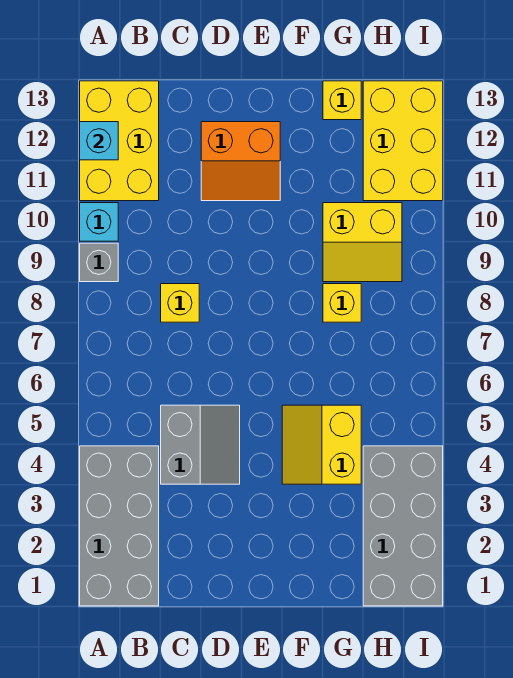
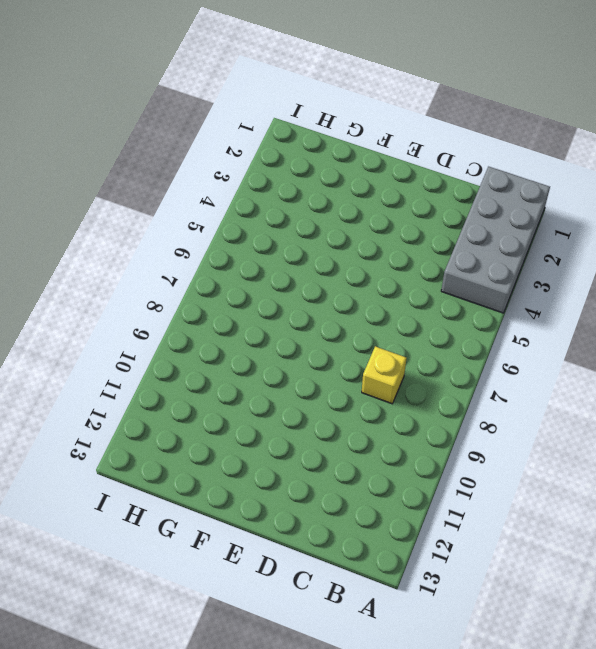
none -> grey brick A9 level 1
none -> cyan brick A10 level 1
none -> yellow brick A11:B13 level 1

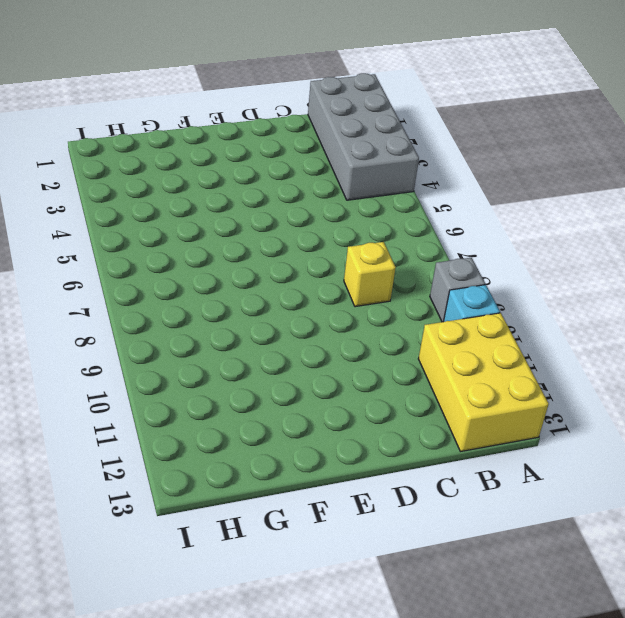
none -> grey slope C4:D5 level 1 top C
none -> orange slope D11:E12 level 1 top 12
none -> yellow slope F4:G5 level 1 top G

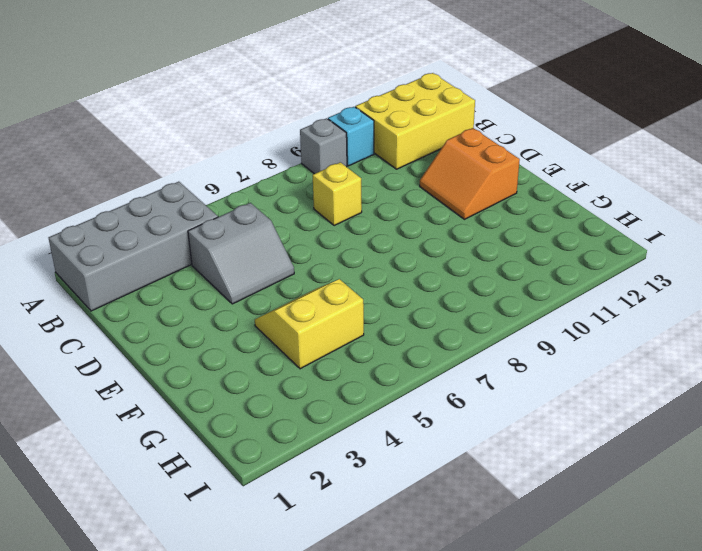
none -> yellow brick G8 level 1
none -> yellow slope G9:H10 level 1 top 10
none -> yellow brick G13 level 1

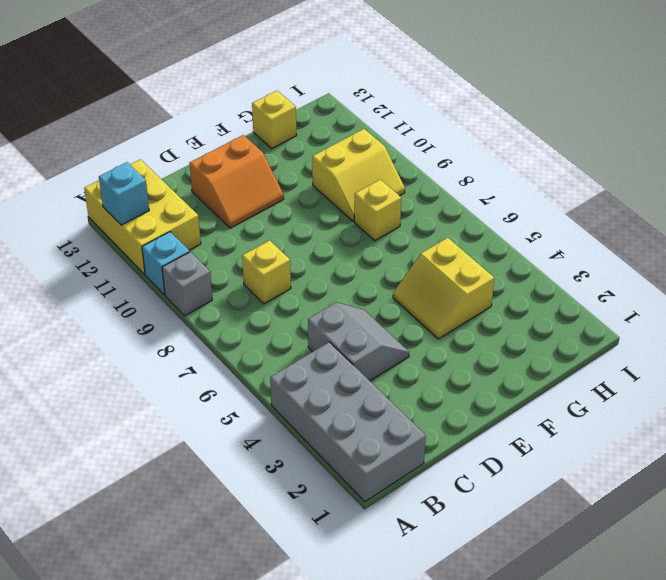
none -> grey brick H1:I4 level 1
none -> yellow brick H11:I13 level 1

